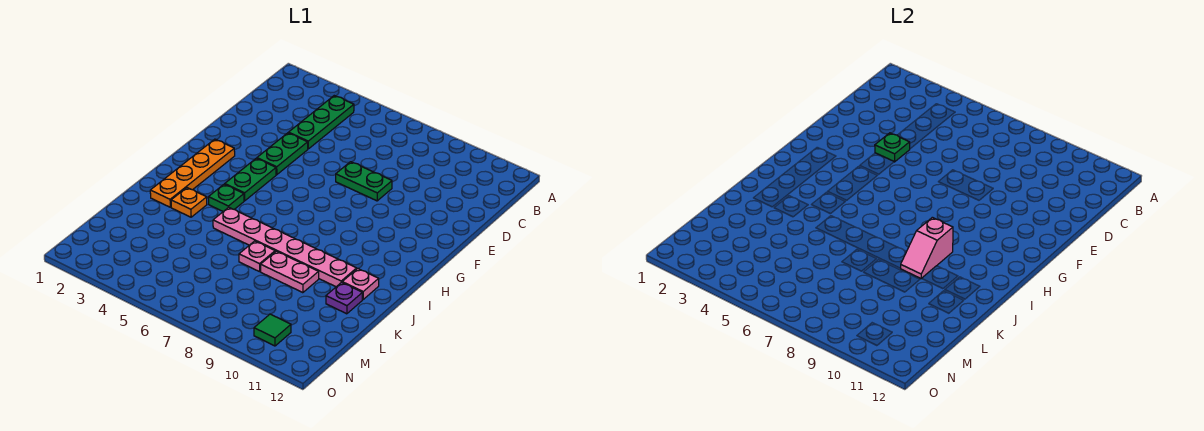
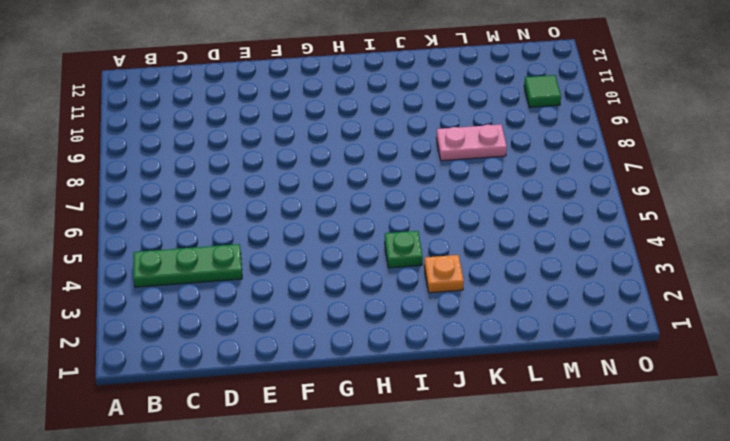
pink plate K8:L8 level 1 -> pink plate K8:K9 level 1
none -> green plate E4:F4 level 1
none -> green plate E7:E8 level 1
none -> orange plate G2:J2 level 1

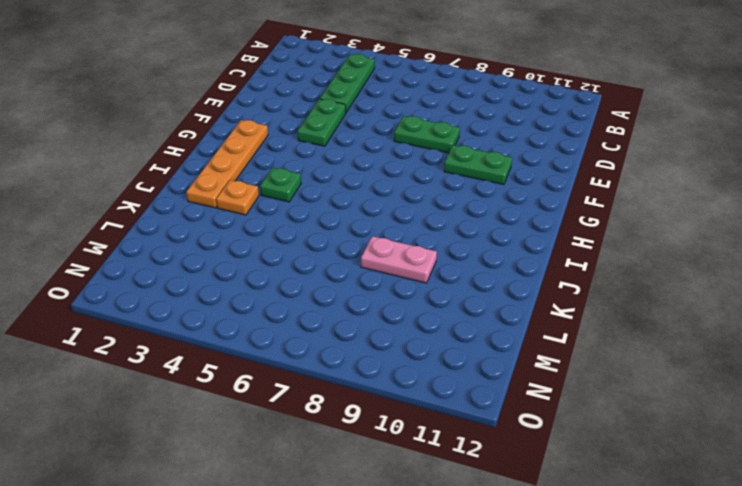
green plate F9:F10 level 1 -> green plate G4:H4 level 1
none -> pink plate J5:J10 level 1
none -> pink plate J11 level 1
none -> pink plate K7 level 1

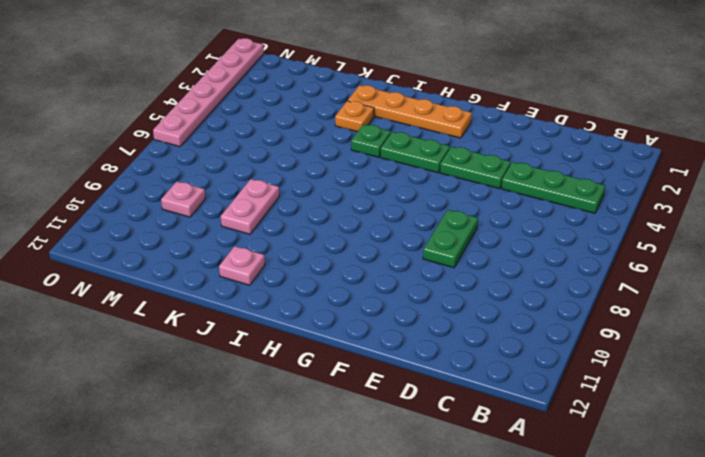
pink plate M9 level 1 -> pink plate K7 level 1
pink plate O1:O6 level 1 -> pink plate J5:J10 level 1
none -> purple plate K11 level 1
none -> green tile N10 level 1
none -> green plate E4 level 2

